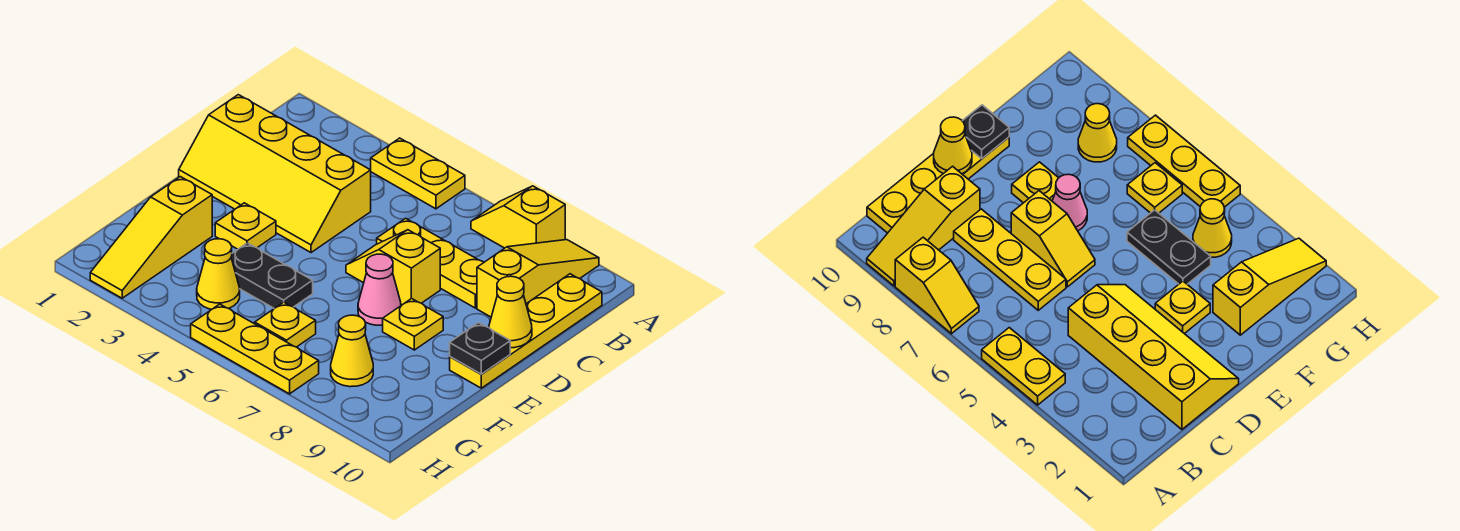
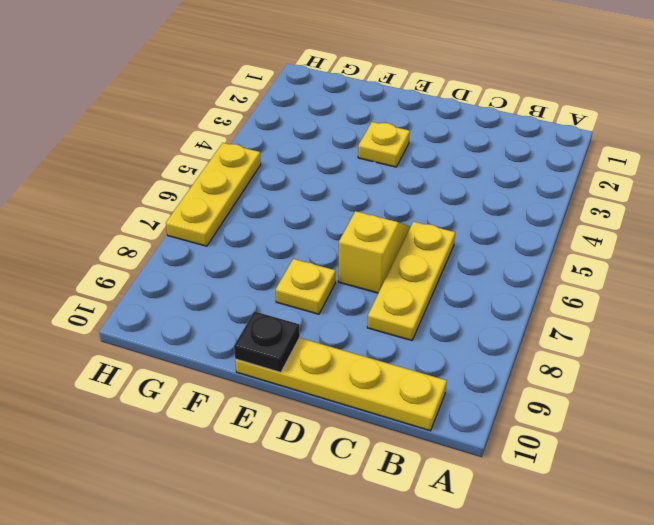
none -> yellow plate A4:A5 level 1
none -> yellow slope A7:A8 level 1 top 8
none -> yellow slope A9:C9 level 1 top C

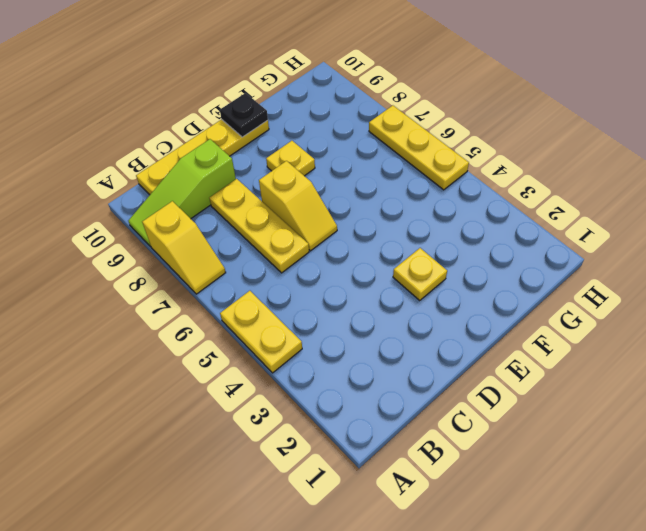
lime slope A9:C9 level 1 top C -> yellow slope A9:C9 level 1 top C
none -> yellow slope C1:D4 level 1 top C
none -> pink cone E7 level 1
none -> yellow slope F2:H2 level 1 top F

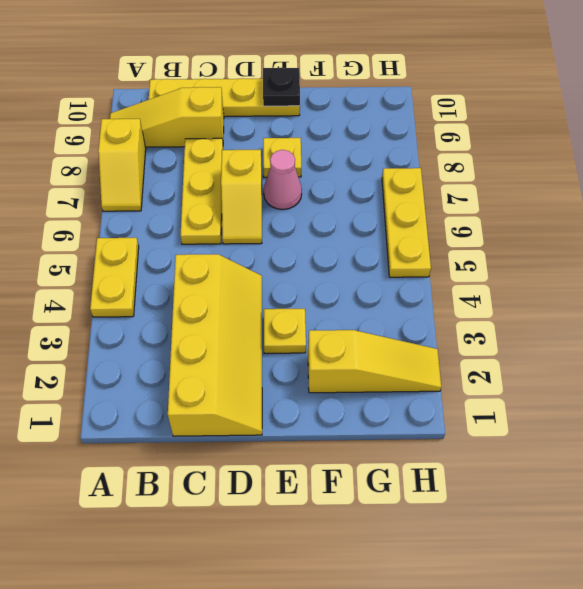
none -> black plate F4:F5 level 1
none -> yellow cone G4 level 1
none -> yellow plate G6 level 1

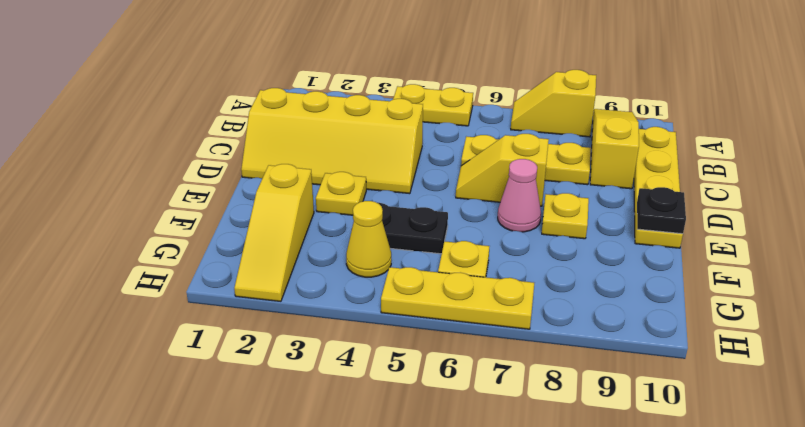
none -> yellow cone G8 level 1
none -> yellow cone D10 level 2

